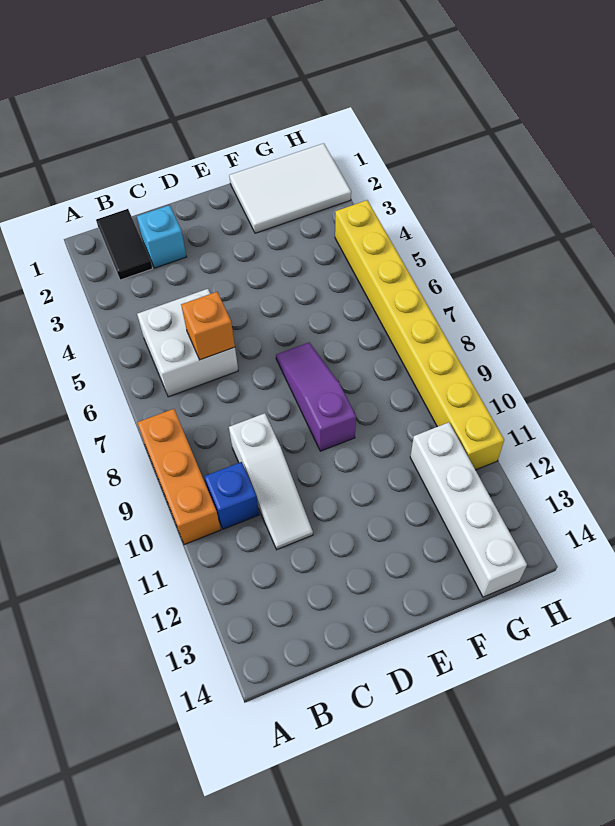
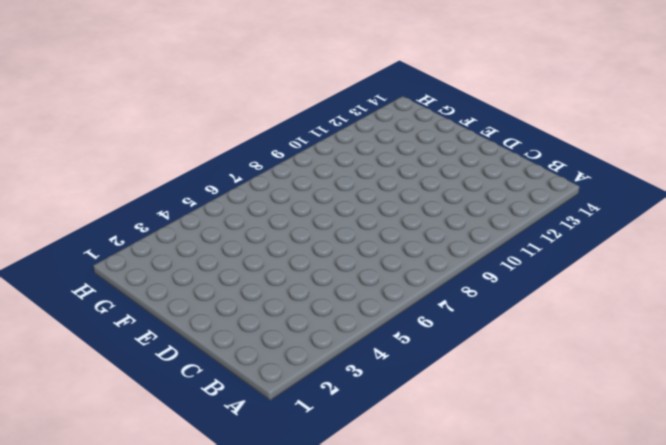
none -> orange brick A8:A10 level 1
none -> black tile B1:B2 level 1

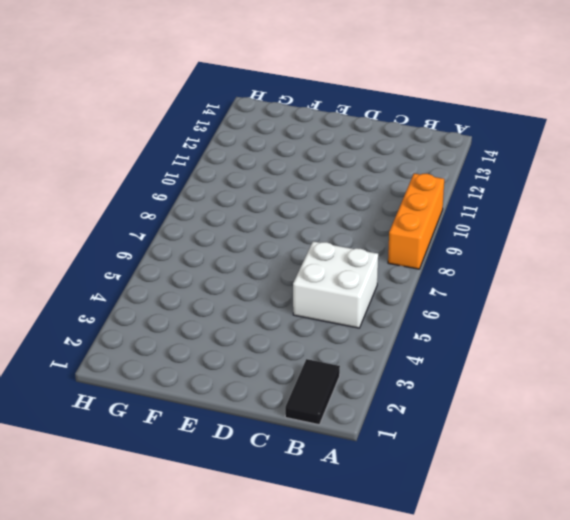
none -> blue brick B10 level 1
none -> cyan brick C2 level 1

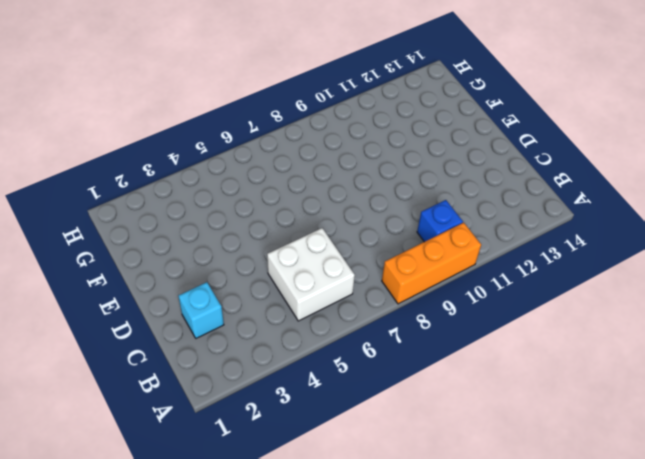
none -> black tile B1:B2 level 1
none -> white slope C9:C11 level 1 top 9

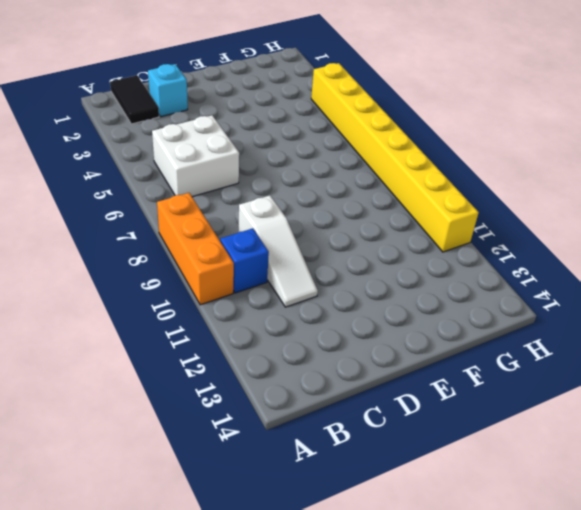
none -> purple slope E7:E9 level 1 top 9
none -> white tile F1:H2 level 1

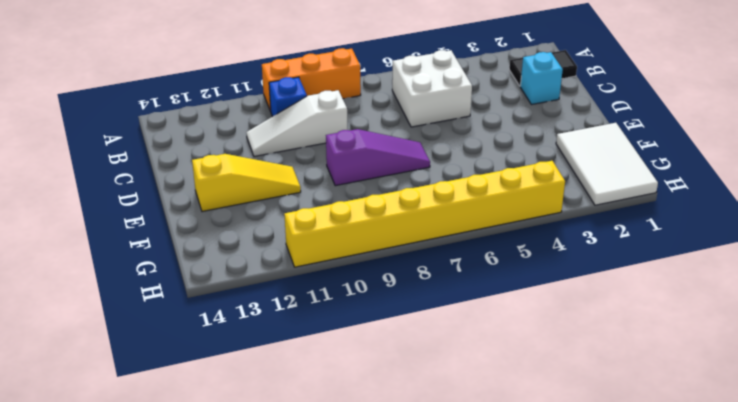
yellow slope E11:E13 level 1 top 13 -> none
none -> white brick G11:G14 level 1
none -> orange brick C6 level 2

